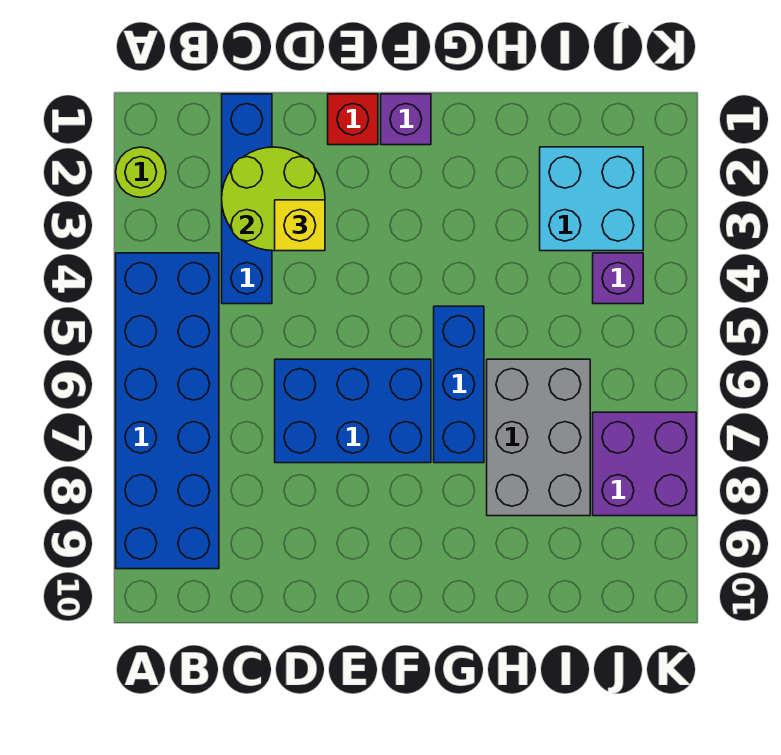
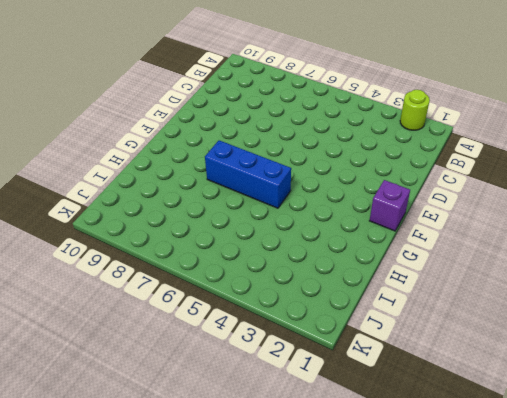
none -> blue brick A4:B9 level 1
none -> blue brick C1:C4 level 1
none -> blue brick D6:F7 level 1

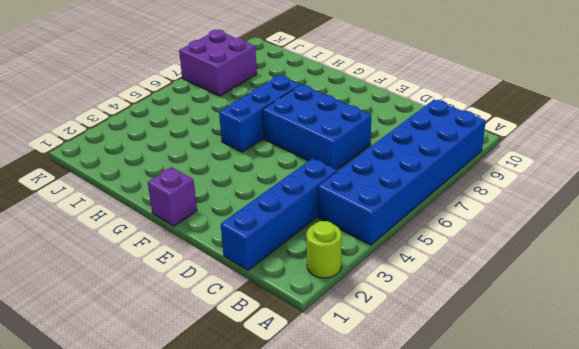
none -> red brick E1 level 1
none -> grey brick H6:I8 level 1
none -> cyan brick I2:J3 level 1

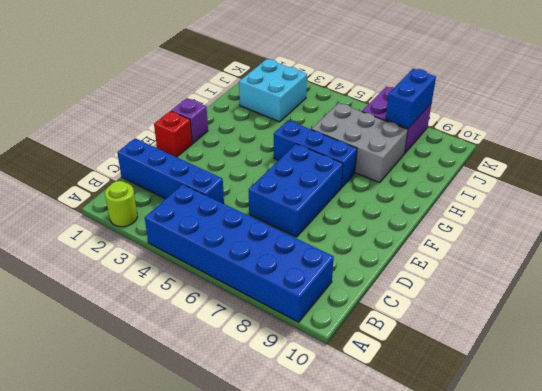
blue brick J8:K8 level 2 -> none
none -> purple brick J4 level 1
none -> lime round brick C2:D3 level 2
none -> yellow brick D3 level 3

